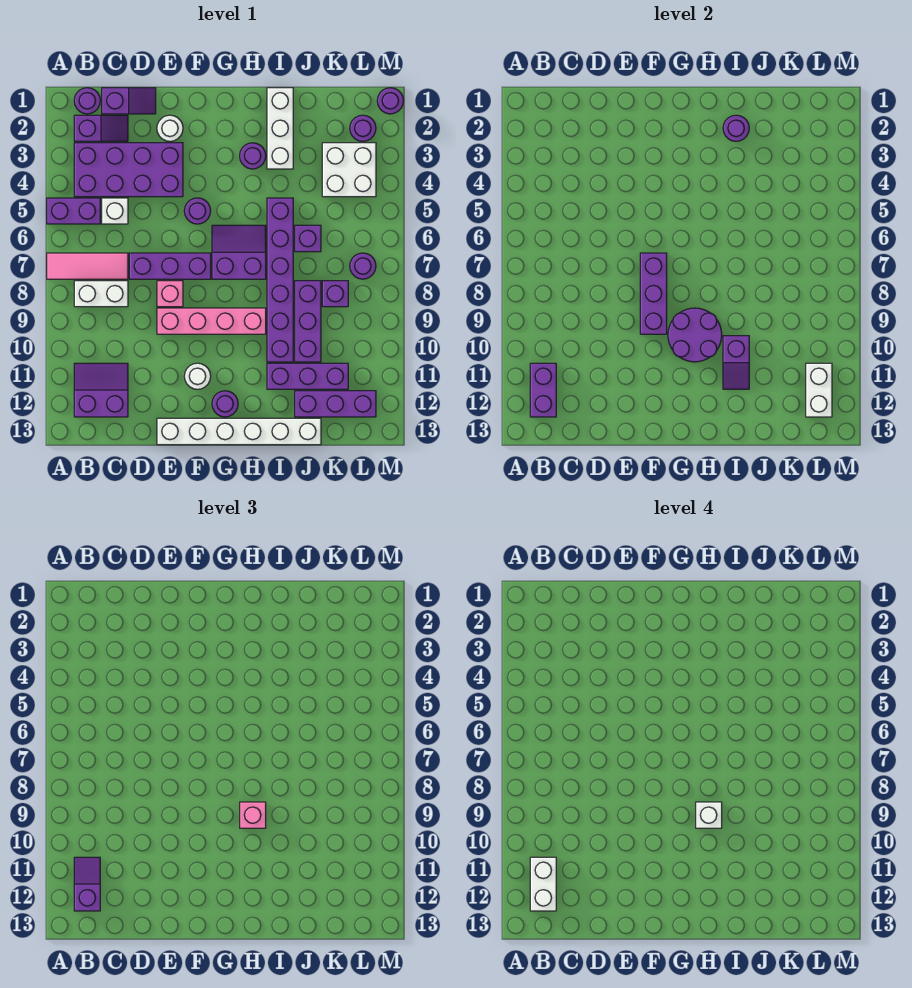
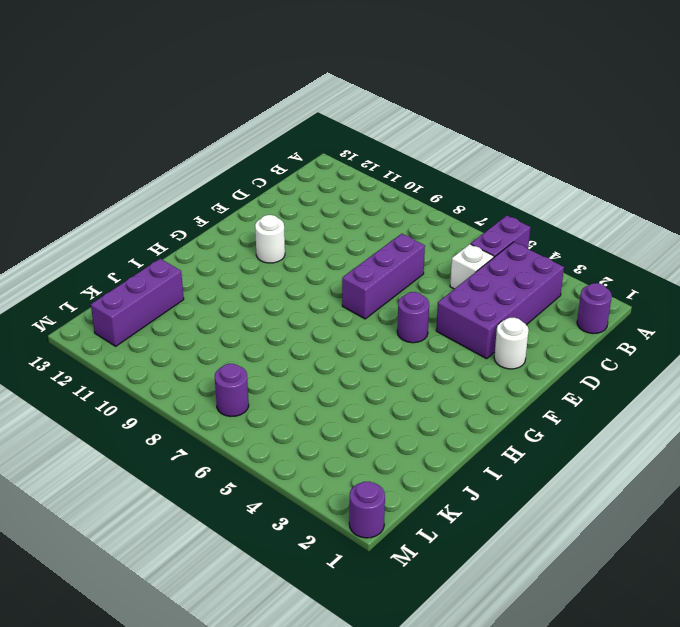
none -> pink tile A7:C7 level 1
none -> purple slope B2:C2 level 1 top B
none -> white brick B8:C8 level 1
none -> purple slope B11:C12 level 1 top 12

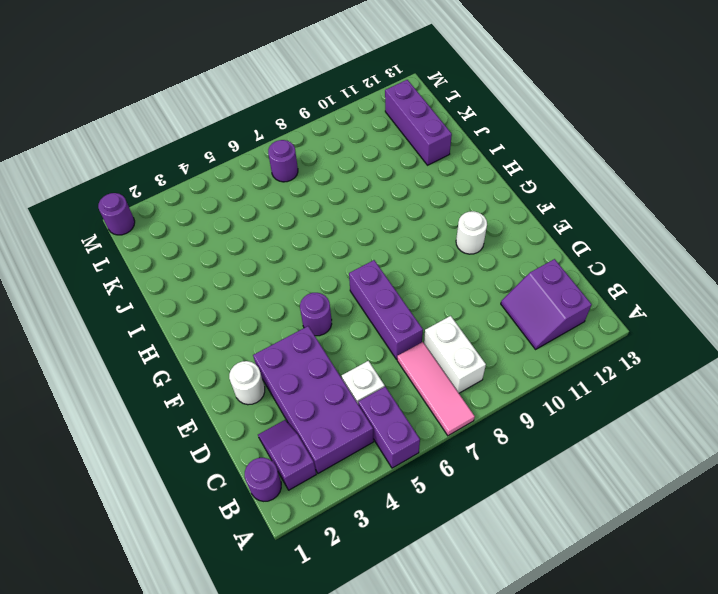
none -> purple slope C1:D1 level 1 top C
none -> pink brick E8 level 1
none -> pink brick E9:H9 level 1
none -> white brick E13:J13 level 1

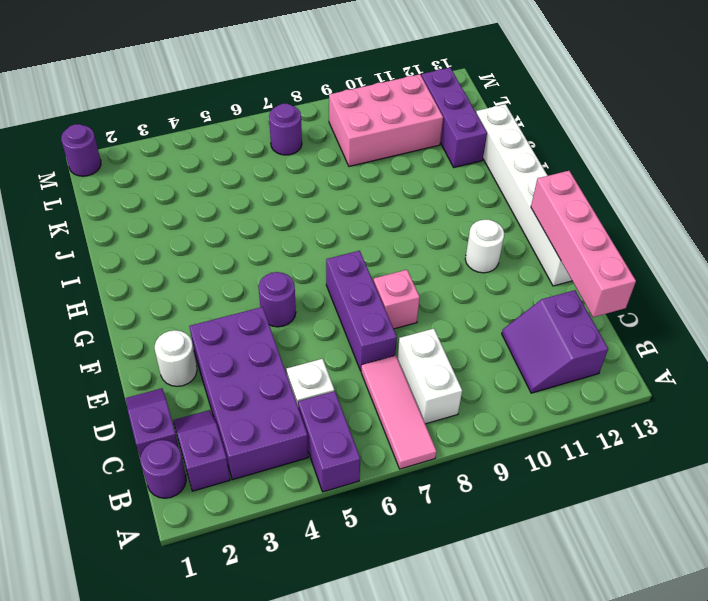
pink brick C13:F13 level 2 -> pink brick E9:H9 level 1
pink brick K9:L11 level 1 -> purple brick I11:K11 level 1
none -> purple slope G6:H7 level 1 top 7
none -> purple round brick G12 level 1
none -> purple round brick H3 level 1
none -> white brick I1:I3 level 1

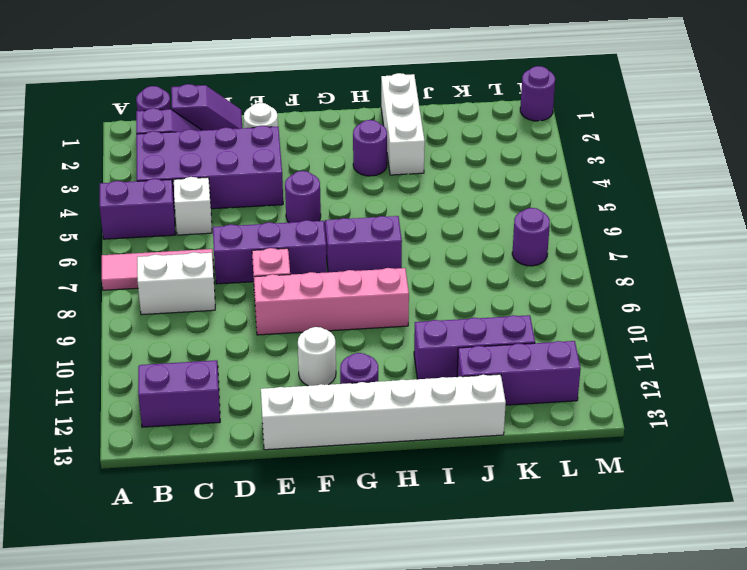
none -> purple brick I5:I10 level 1
none -> purple brick J6 level 1
none -> purple brick J8:J10 level 1
none -> white brick K3:L4 level 1

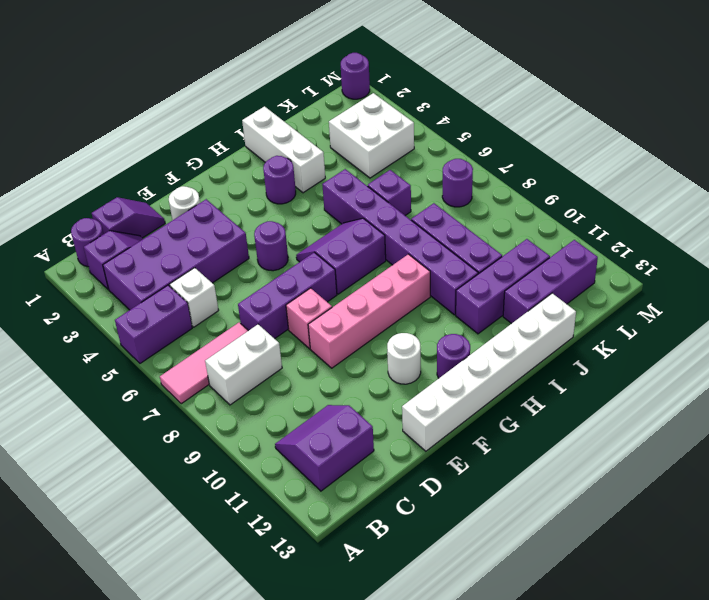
none -> purple brick K8 level 1
none -> purple round brick L2 level 1
none -> purple brick B11:B12 level 2
none -> purple brick F7:F9 level 2

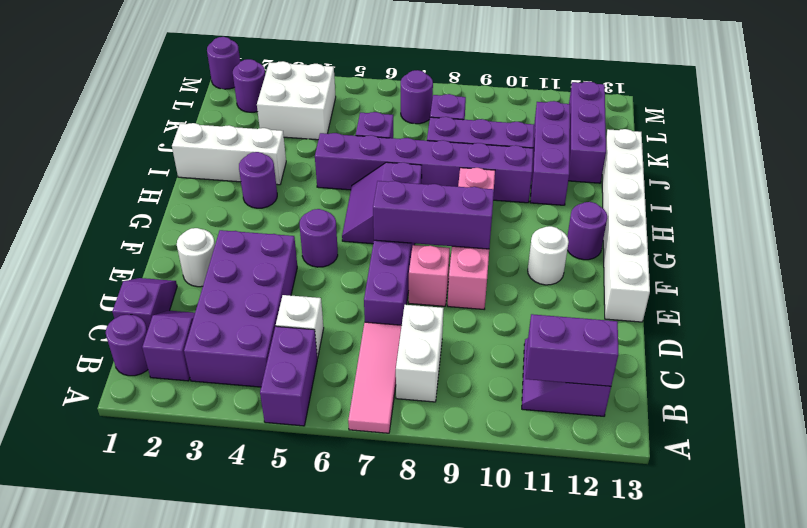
none -> purple round brick G9:H10 level 2
none -> purple round brick I2 level 2
none -> purple slope I10:I11 level 2 top 10
none -> white brick L11:L12 level 2

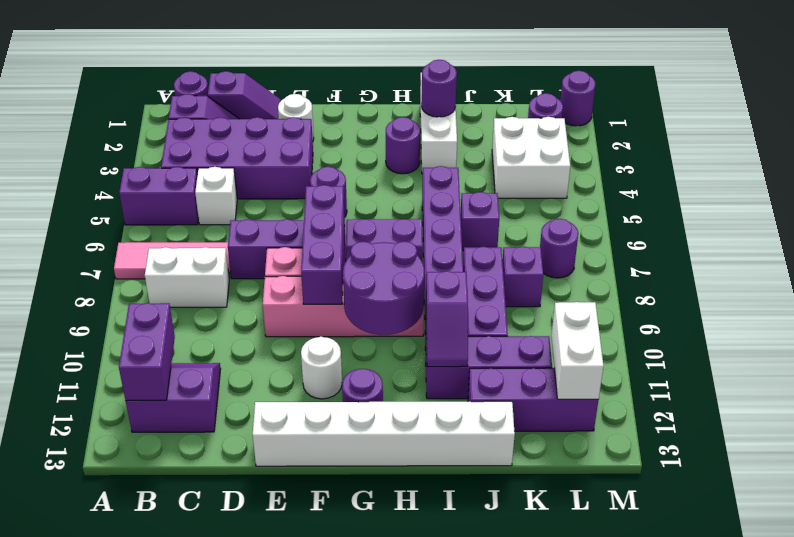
none -> purple slope B11:B12 level 3 top 12
none -> pink brick H9 level 3
none -> white brick B11:B12 level 4
none -> white brick H9 level 4

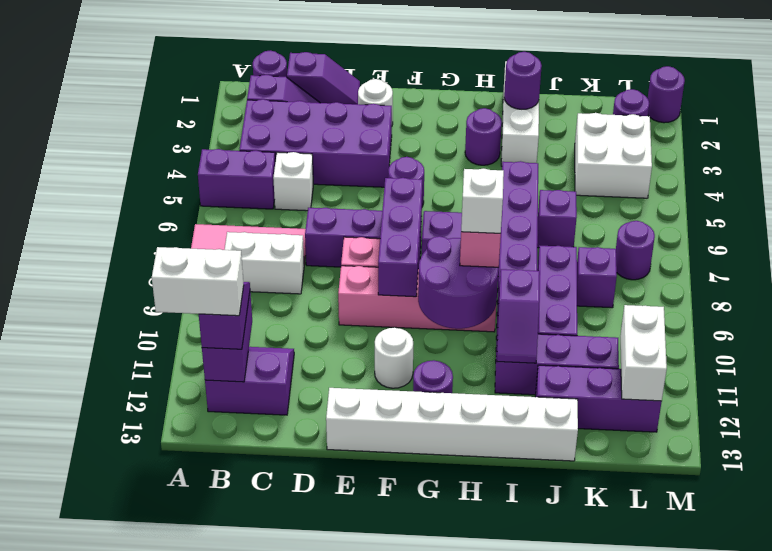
white brick A12:B12 level 4 -> white brick B11:B12 level 4

